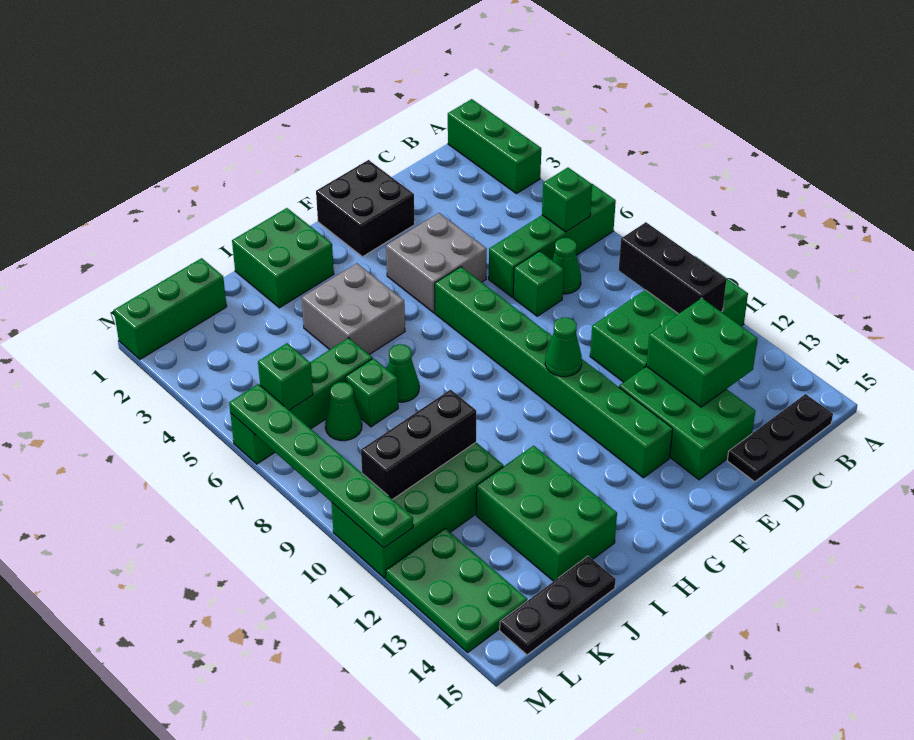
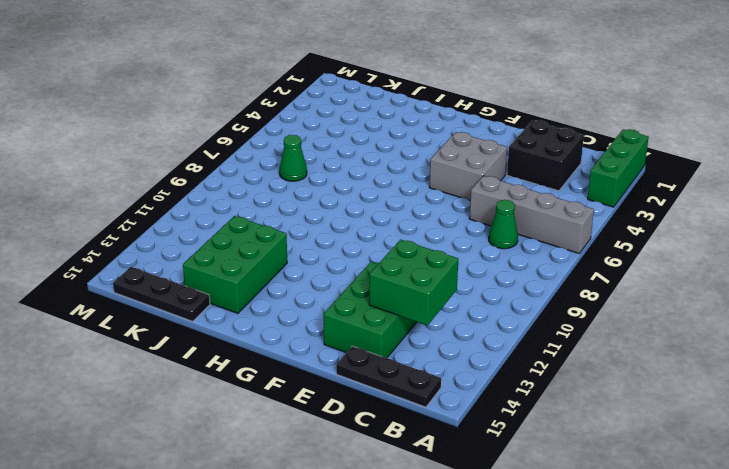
grey brick A6:D6 level 1 -> green brick A6:D6 level 1
black brick C2:D3 level 1 -> black brick E1:F2 level 1
none -> green brick A10:D11 level 1
none -> green brick D7 level 1
none -> green brick F6:F13 level 1

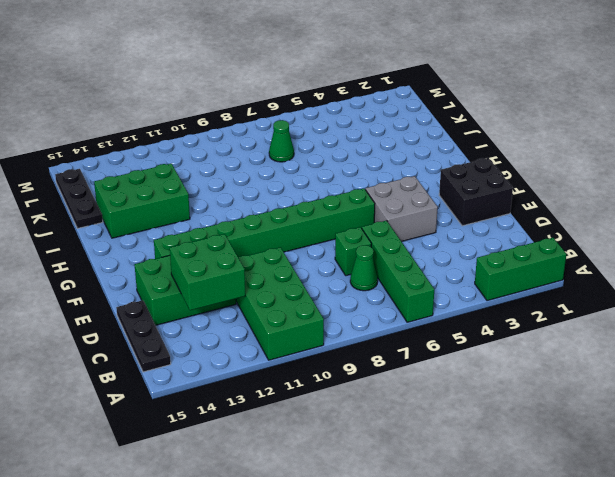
none -> green brick H1:I2 level 1
none -> grey brick H4:I5 level 1
none -> green cone I7 level 1

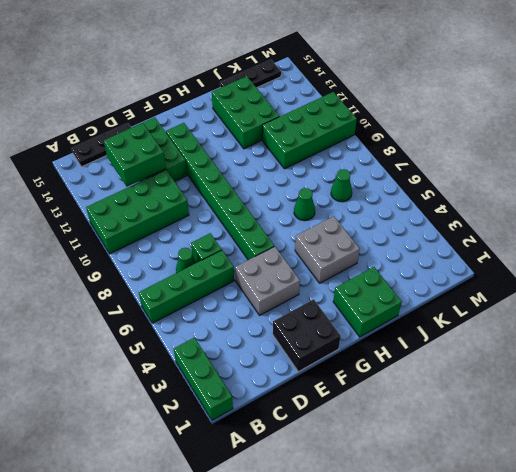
none -> green brick J6:M6 level 1
none -> green brick J7 level 1
none -> green brick K1:M1 level 1

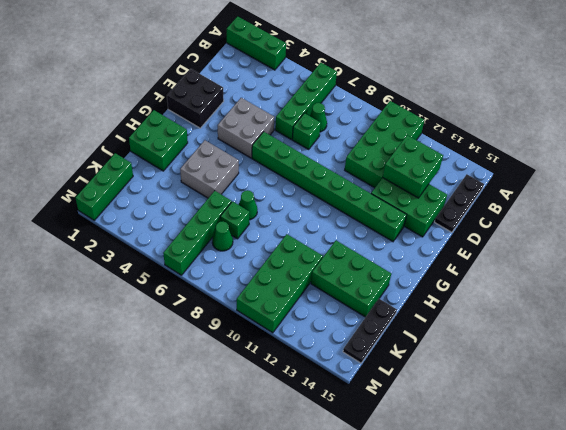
none -> green plate L12:M14 level 1
none -> green brick B6 level 2
none -> black brick B9:B11 level 2

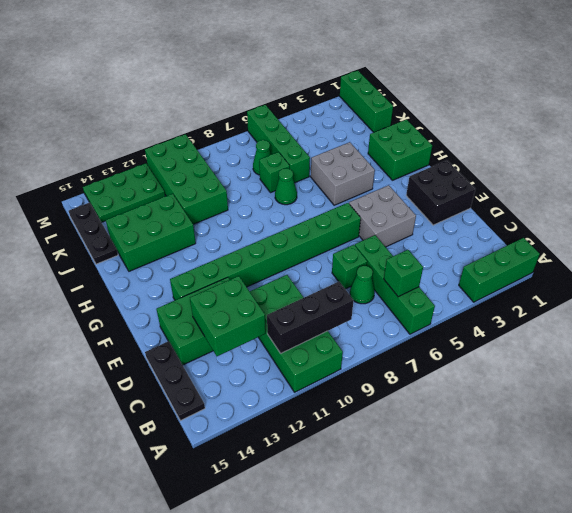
none -> green cone F10 level 2
none -> black brick J10:L10 level 2
none -> green brick L6 level 2

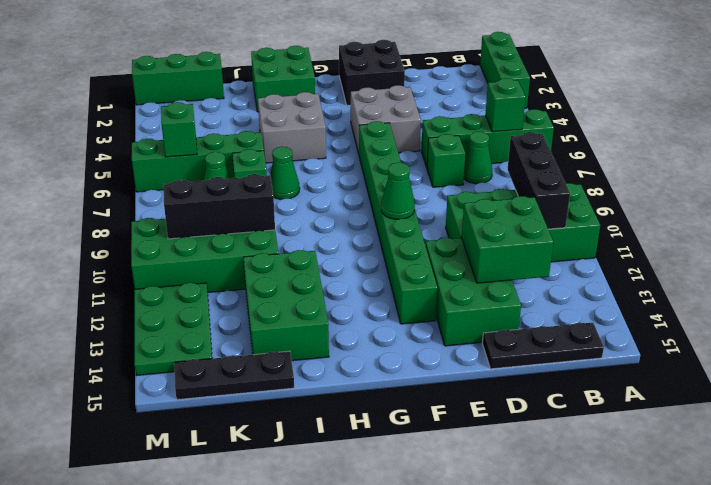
none -> green plate M6:M11 level 2

